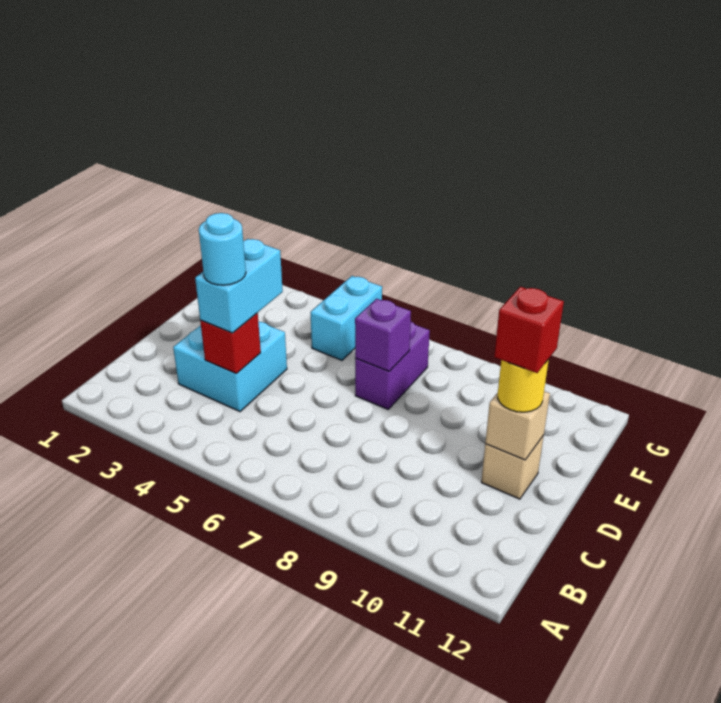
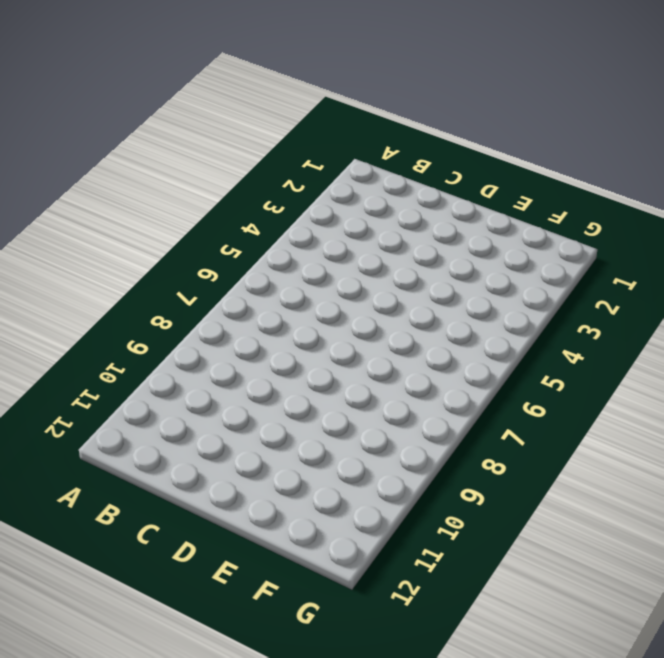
none -> cyan brick C3:D4 level 1
none -> tan brick D11 level 1

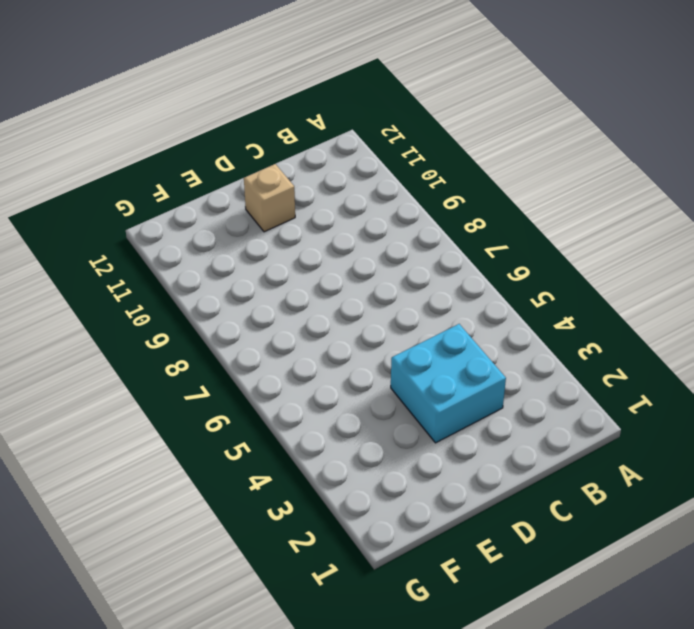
none -> purple brick E7:F7 level 1
none -> cyan brick F5:G5 level 1

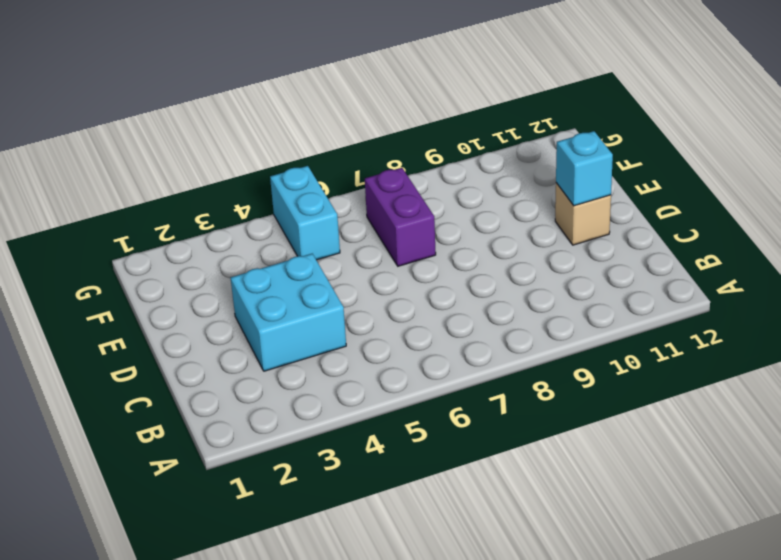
cyan brick D11 level 2 -> tan brick D11 level 2
none -> red brick C4 level 2
none -> purple brick E7 level 2

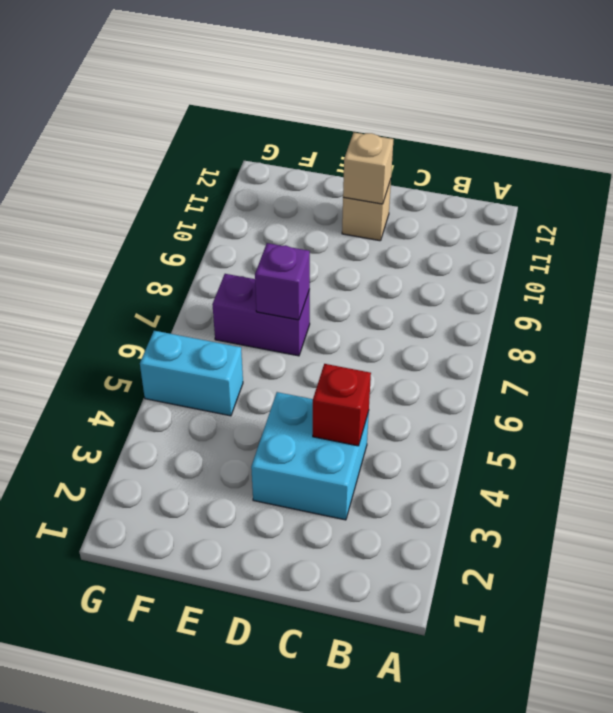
none -> cyan brick C4:D4 level 3
none -> yellow round brick D11 level 3

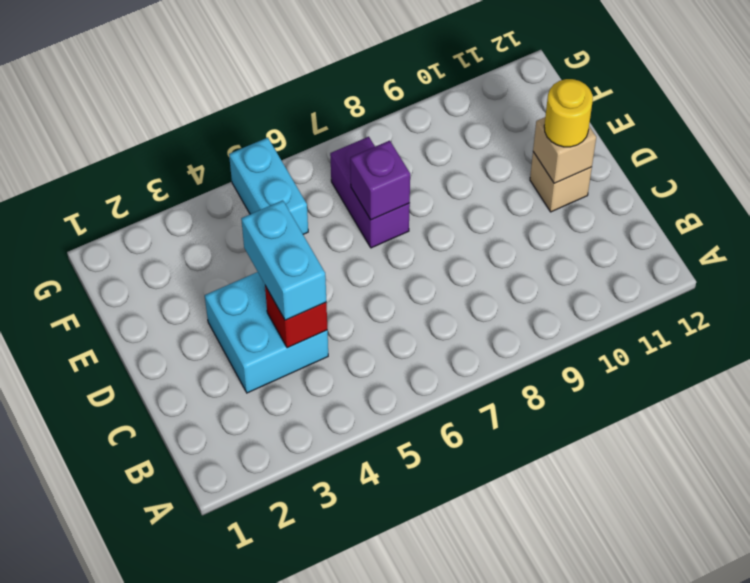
none -> cyan round brick C4 level 4
none -> red brick D11 level 4

